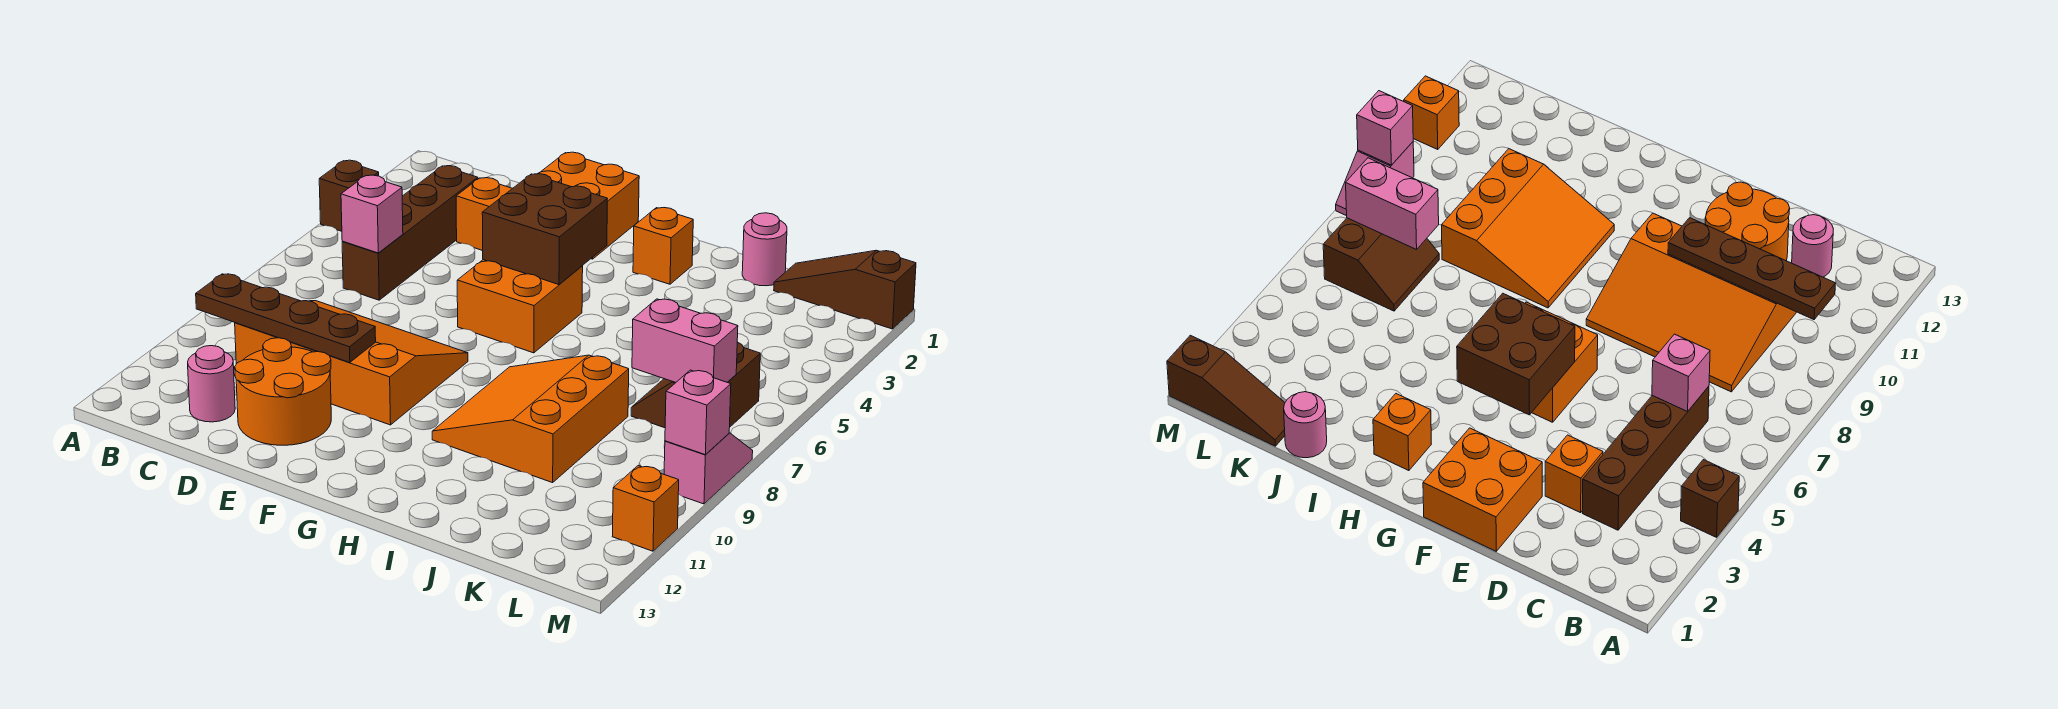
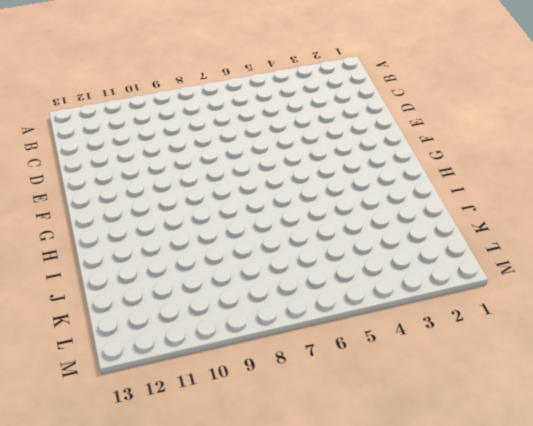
none -> brown brick A4 level 1
none -> brown brick C3:C6 level 1
none -> orange slope C8:F10 level 1 top 10

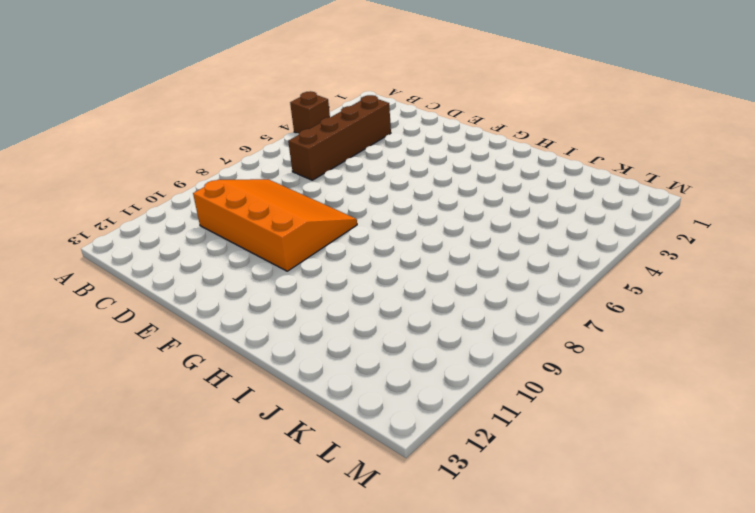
none -> pink round brick C12 level 1
none -> orange brick D3 level 1
none -> orange round brick D11:E12 level 1

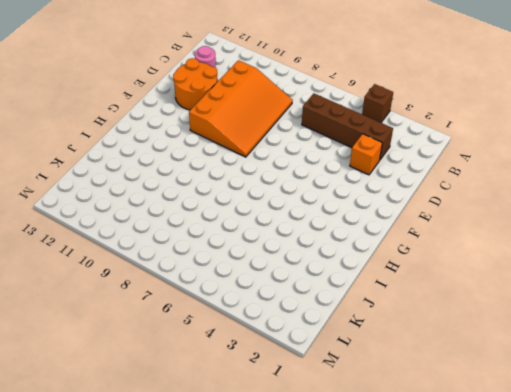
none -> orange brick E1:F2 level 1
none -> orange brick F5:G6 level 1
none -> orange brick H2 level 1

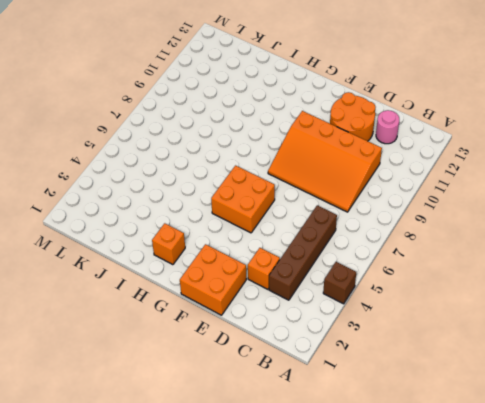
none -> orange slope H8:J10 level 1 top J
none -> pink round brick J1 level 1
none -> brown slope K1:M1 level 1 top M

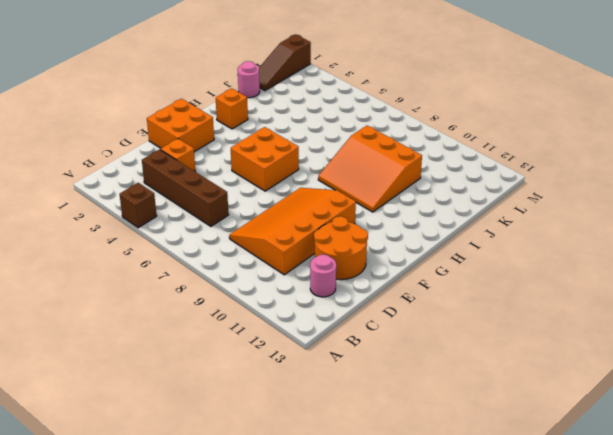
none -> brown slope K6:L7 level 1 top L
none -> pink slope M8:M9 level 1 top 9
none -> orange brick M11 level 1

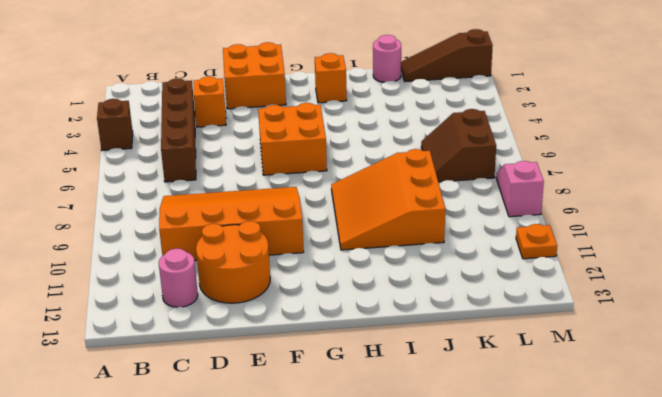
orange plate M11 level 1 -> orange brick M11 level 1
none -> brown plate B10:E10 level 2
none -> pink brick C6 level 2
none -> brown brick F4:G5 level 2

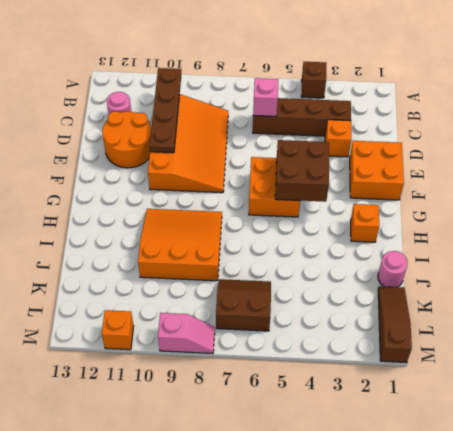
none -> pink brick K7:L7 level 2
none -> pink brick M9 level 2

